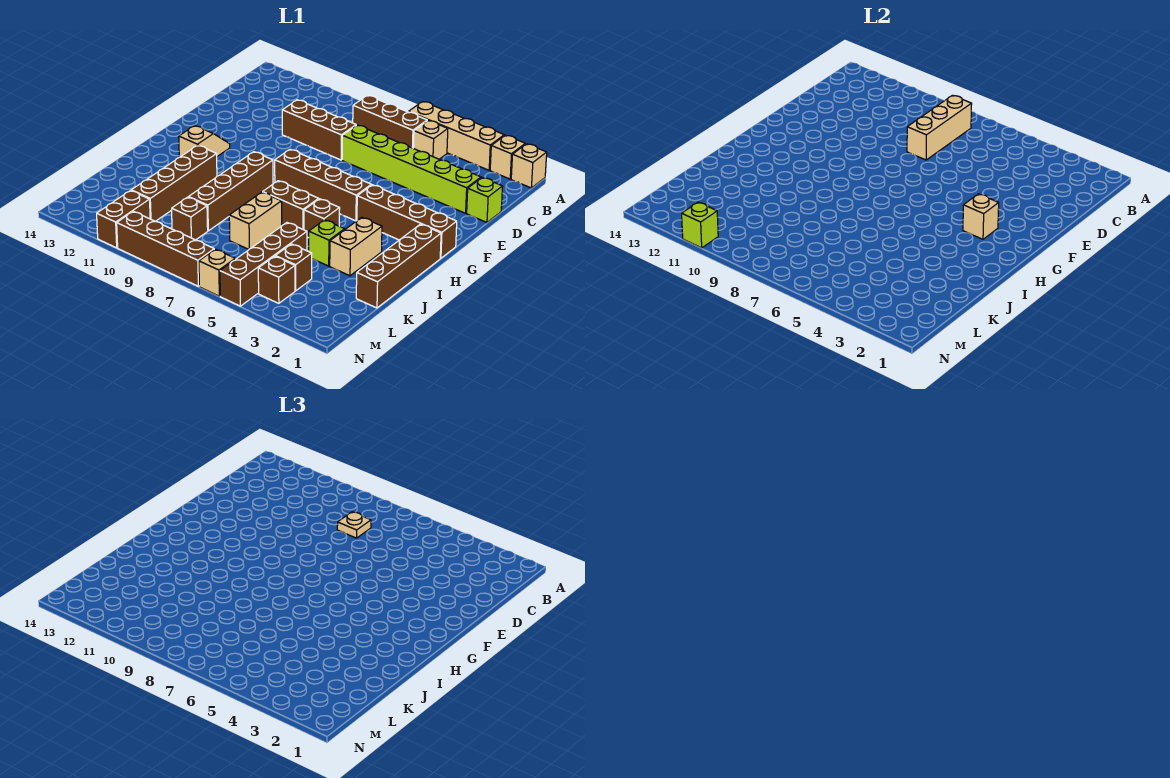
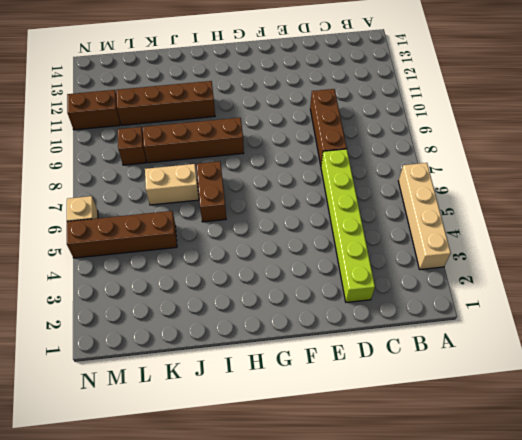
none -> tan brick A1 level 1
none -> tan brick A2 level 1
none -> tan brick B5 level 1
none -> brown brick B6:B8 level 1

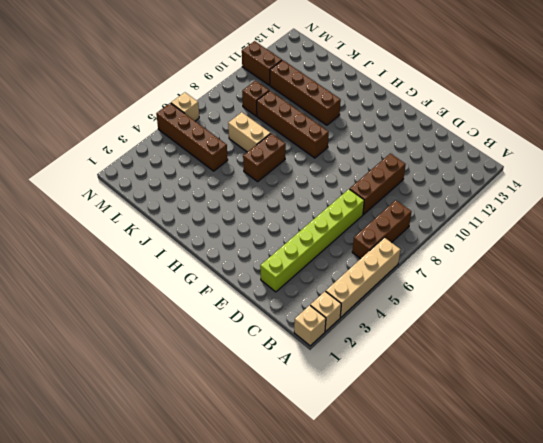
none -> tan brick B5 level 1
none -> lime brick D1 level 1
none -> brown brick G1:G4 level 1
none -> brown brick G5:G8 level 1

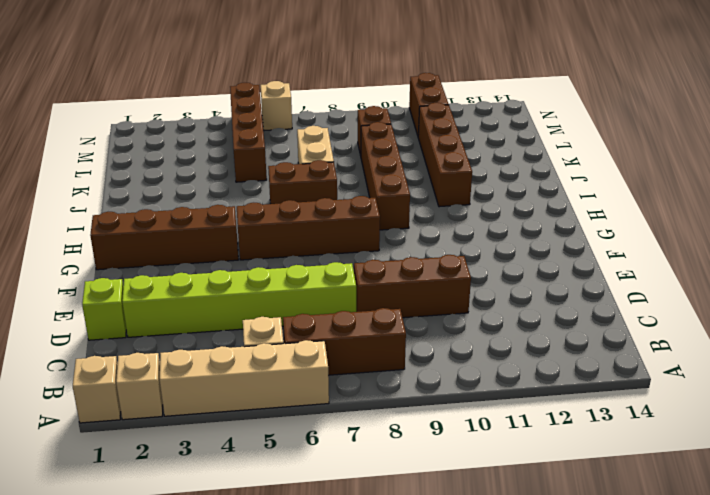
none -> tan slope G12:H12 level 1 top H
none -> brown brick H1:K1 level 1
none -> tan brick I3:J3 level 1
none -> brown brick I5 level 1

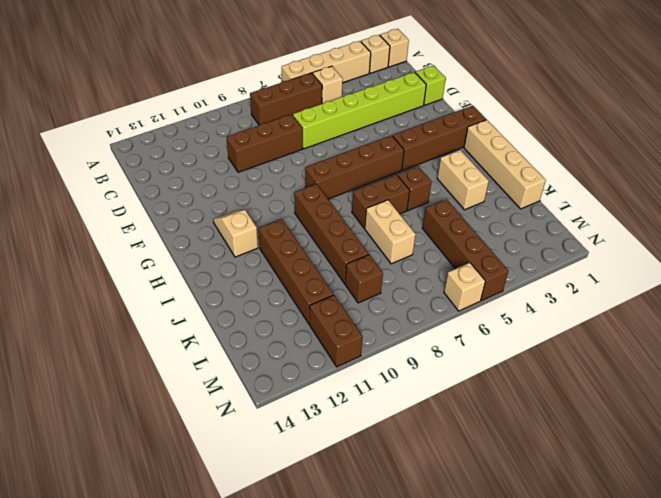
tan brick H1:K1 level 1 -> brown brick H1:K1 level 1
none -> lime brick J4 level 1
none -> brown brick L4 level 1
none -> brown brick M4 level 1
none -> brown brick N7:N10 level 1

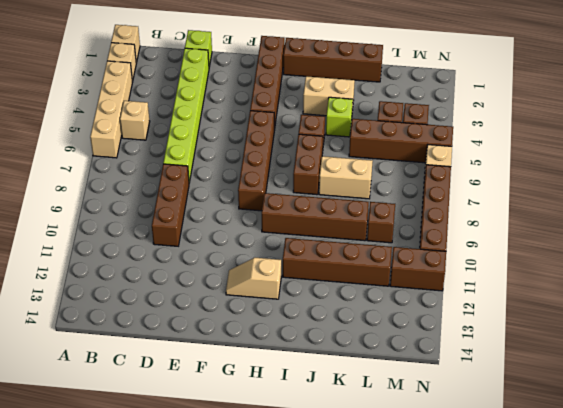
none -> brown brick B6:B8 level 1
none -> tan brick B8:D8 level 2
none -> tan brick G3 level 2
none -> lime brick N11 level 2

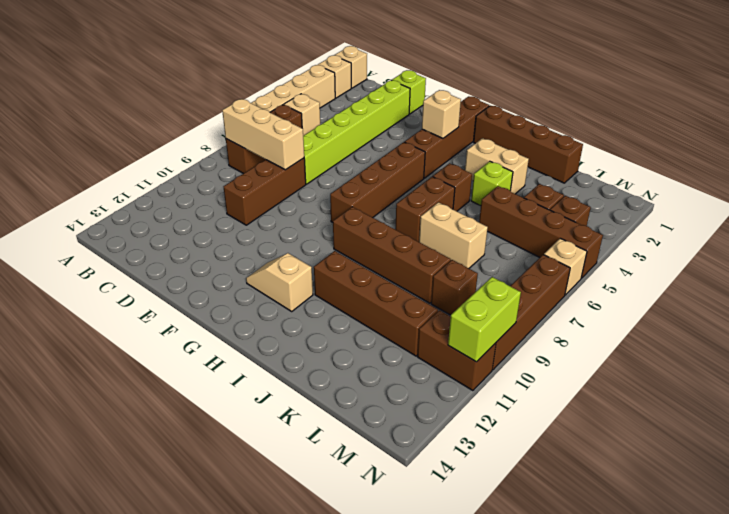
lime brick N10:N11 level 2 -> lime brick N11 level 2
none -> tan plate C8 level 3

